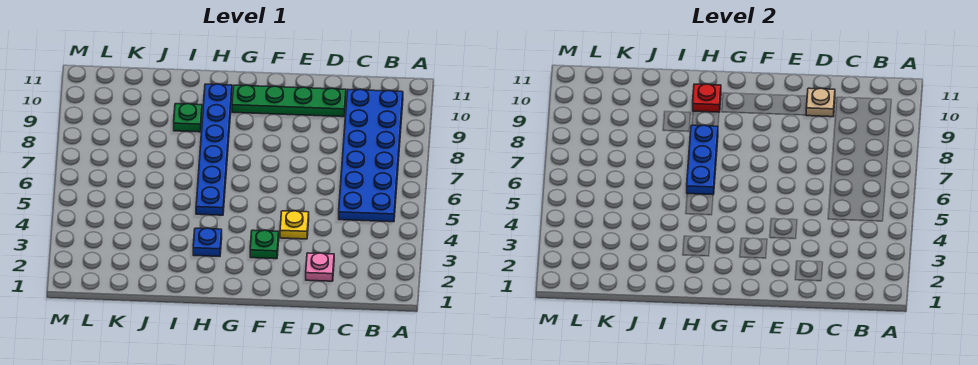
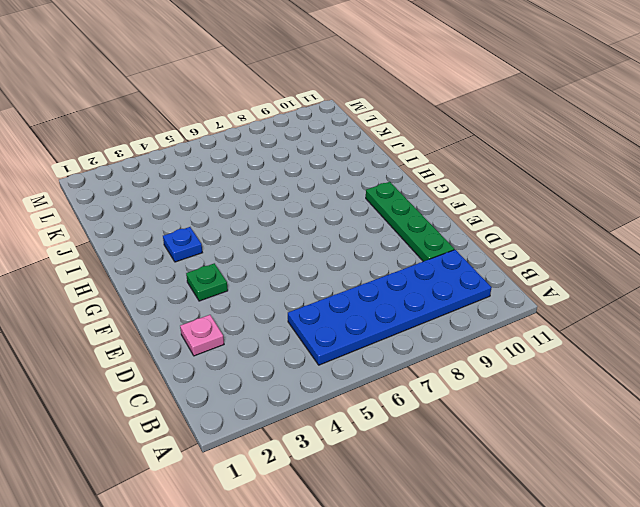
none -> yellow plate E4 level 1
none -> blue plate H5:H10 level 1

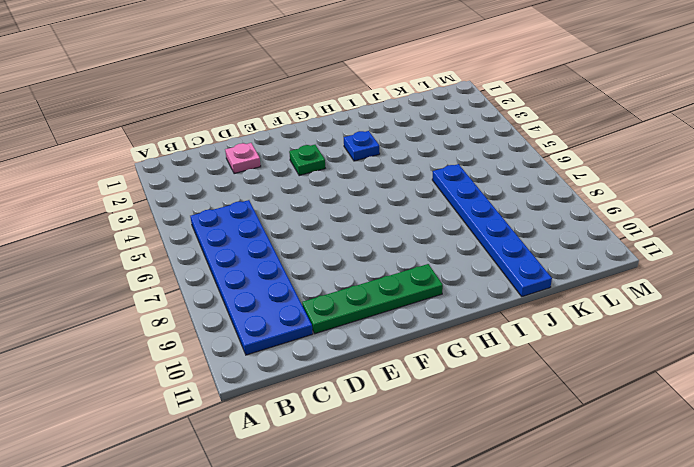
blue plate J6:J11 level 1 -> blue plate H5:H10 level 1
none -> yellow plate E4 level 1
none -> green plate I9 level 1

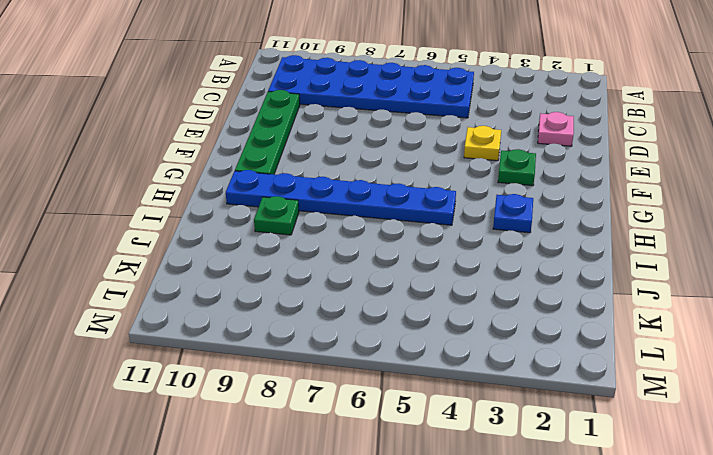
none -> tan plate D10 level 2
none -> blue plate H6:H8 level 2

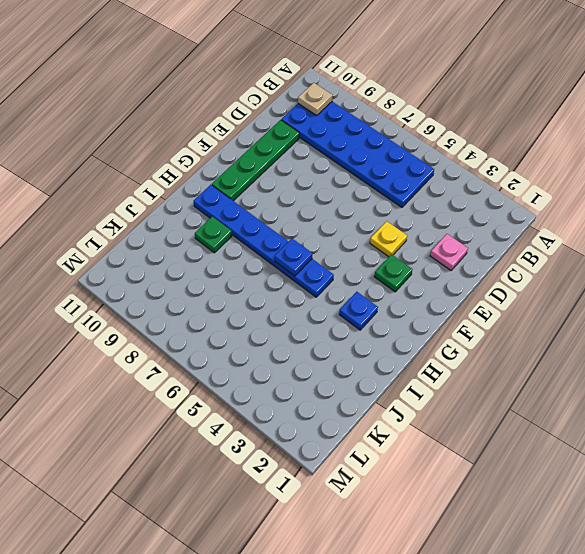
tan plate B10 level 2 -> tan plate D10 level 2
blue plate H6 level 2 -> blue plate H6:H8 level 2
none -> red plate H10 level 2

